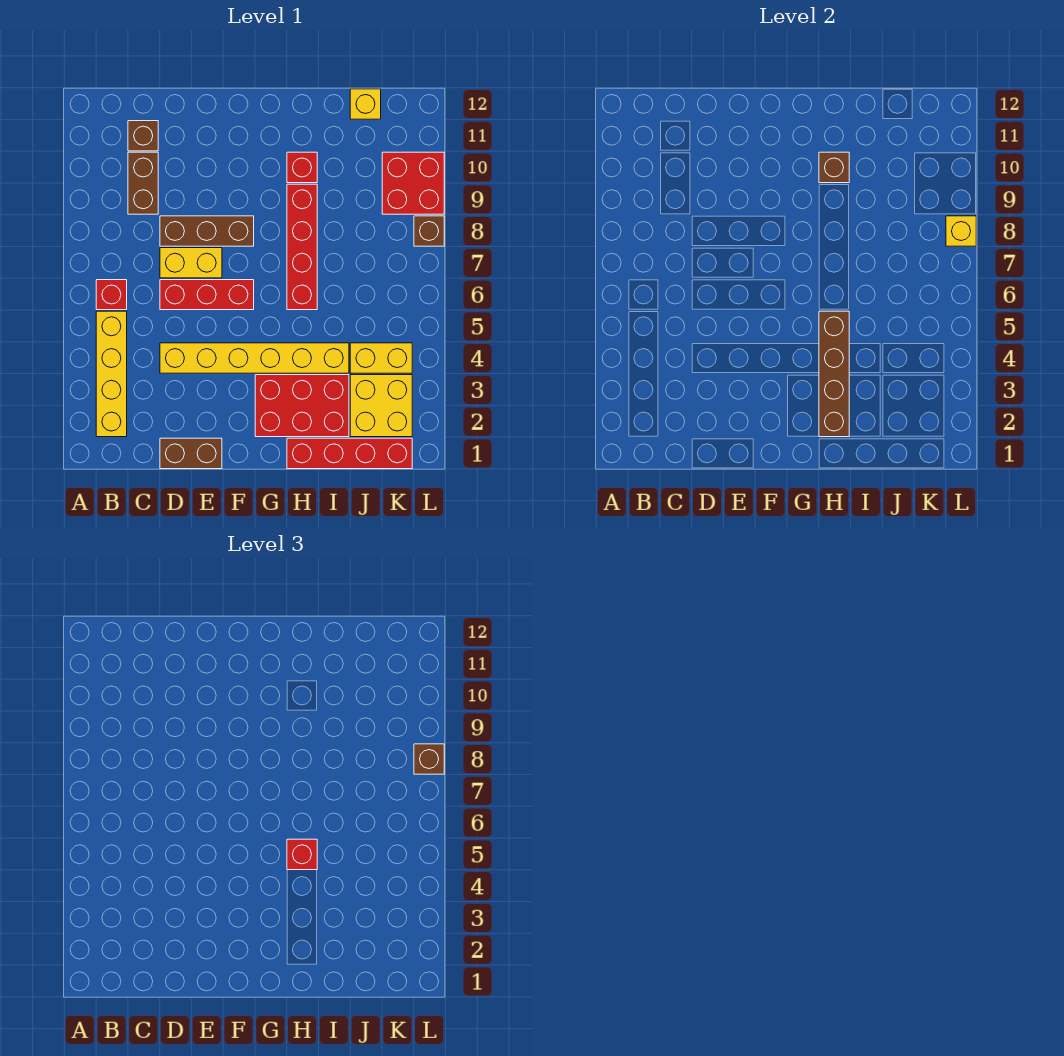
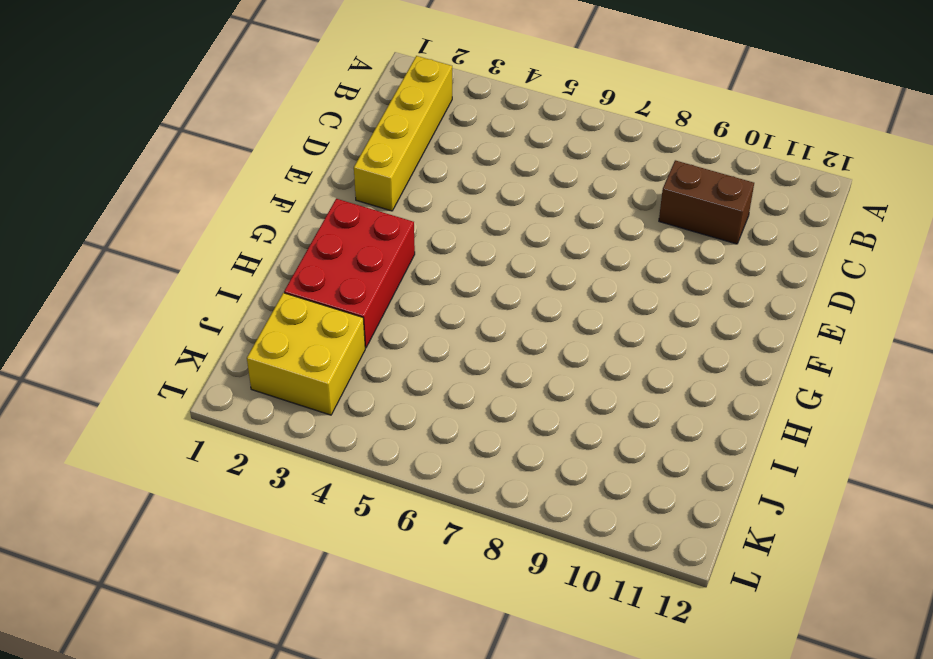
yellow brick B2:E2 level 1 -> yellow brick B2:B5 level 1
none -> red brick B6 level 1
none -> brown brick C11 level 1
none -> brown brick D1:E1 level 1

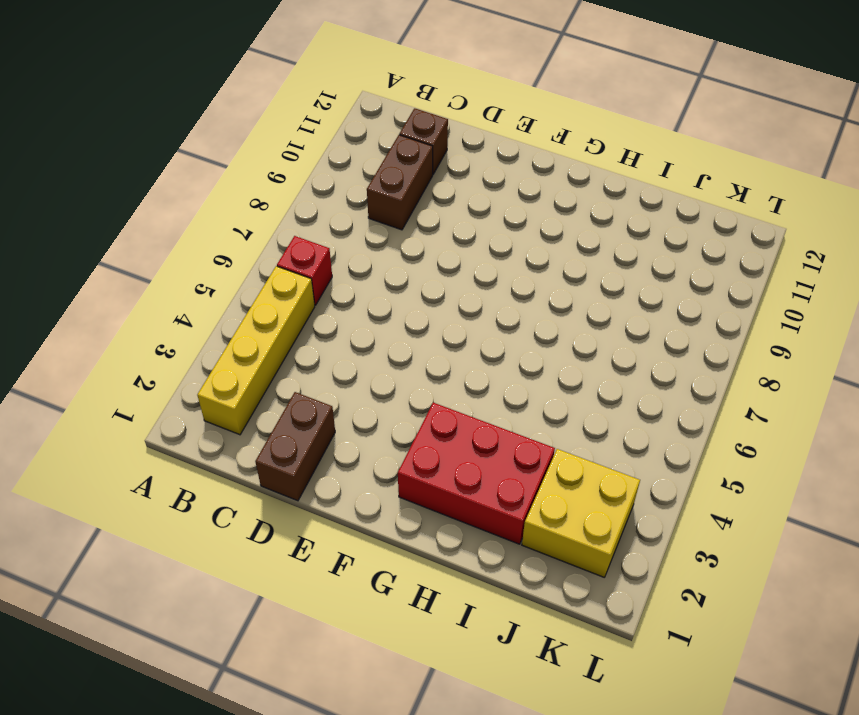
brown brick D1:D2 level 1 -> brown brick D1:E1 level 1
none -> yellow brick D4:I4 level 1
none -> red brick D6:F6 level 1
none -> yellow brick D7:E7 level 1

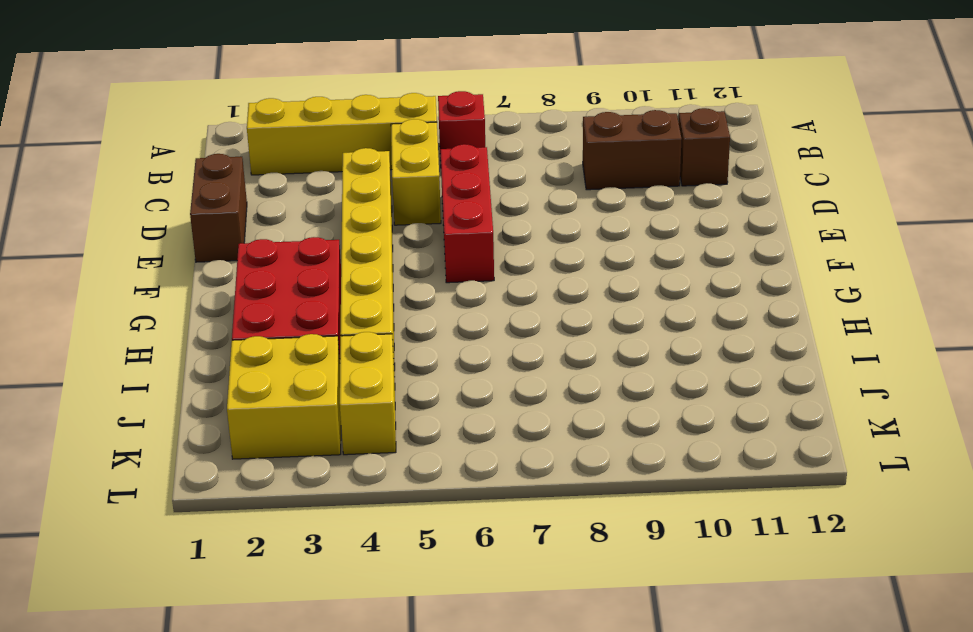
yellow brick C5:D5 level 1 -> yellow brick D7:E7 level 1
none -> brown brick D8:F8 level 1
none -> red brick H1:K1 level 1
none -> red brick H6:H9 level 1

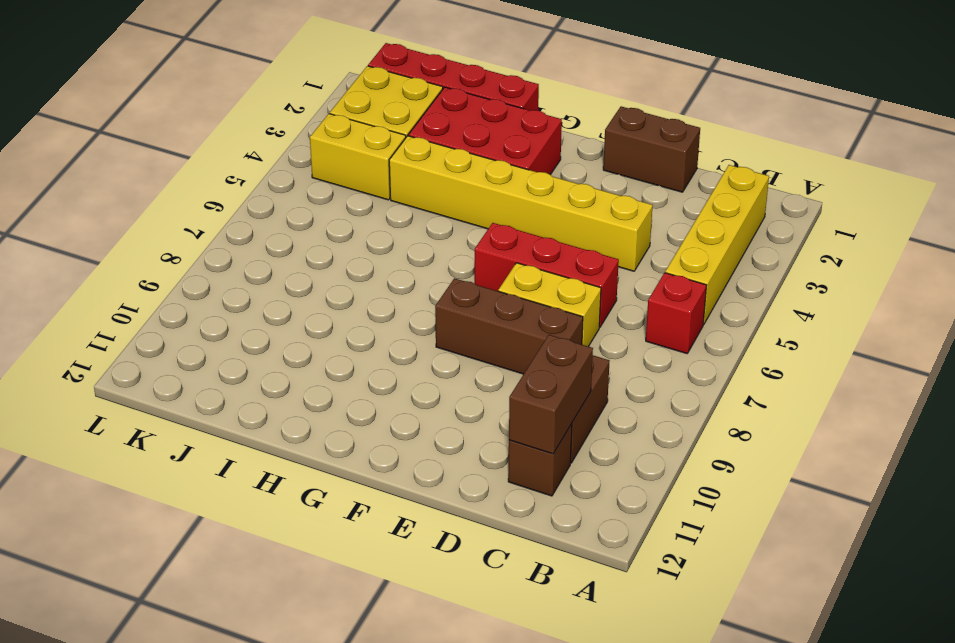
brown brick C10:C11 level 2 -> none
none -> red brick H6:H9 level 1
none -> red brick H10 level 1
none -> yellow brick J12 level 1

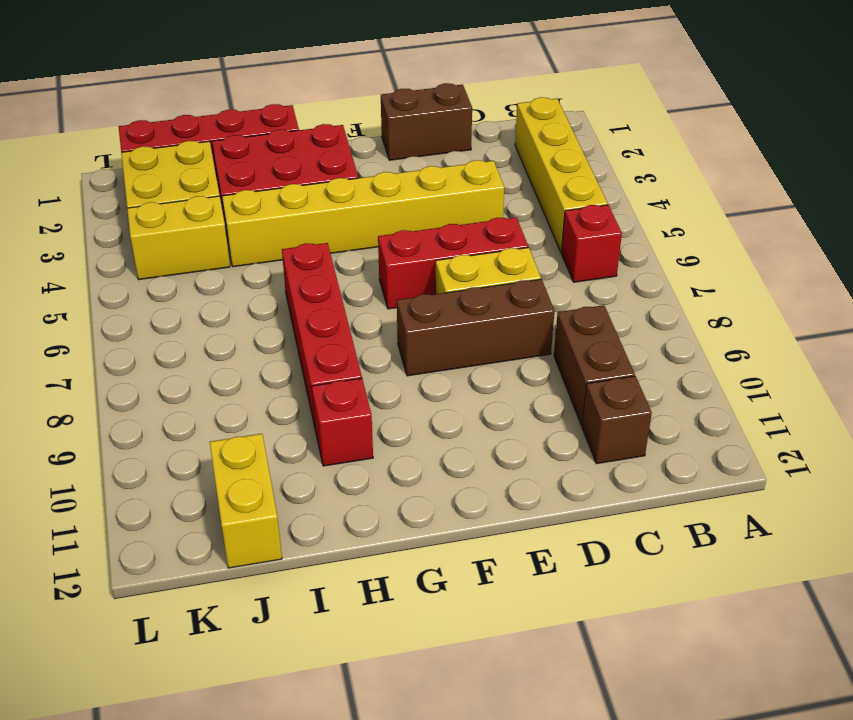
yellow brick J11:J12 level 1 -> yellow brick J12 level 1
none -> red brick K9:L10 level 1
none -> brown brick L8 level 1
none -> brown brick H2:H5 level 2

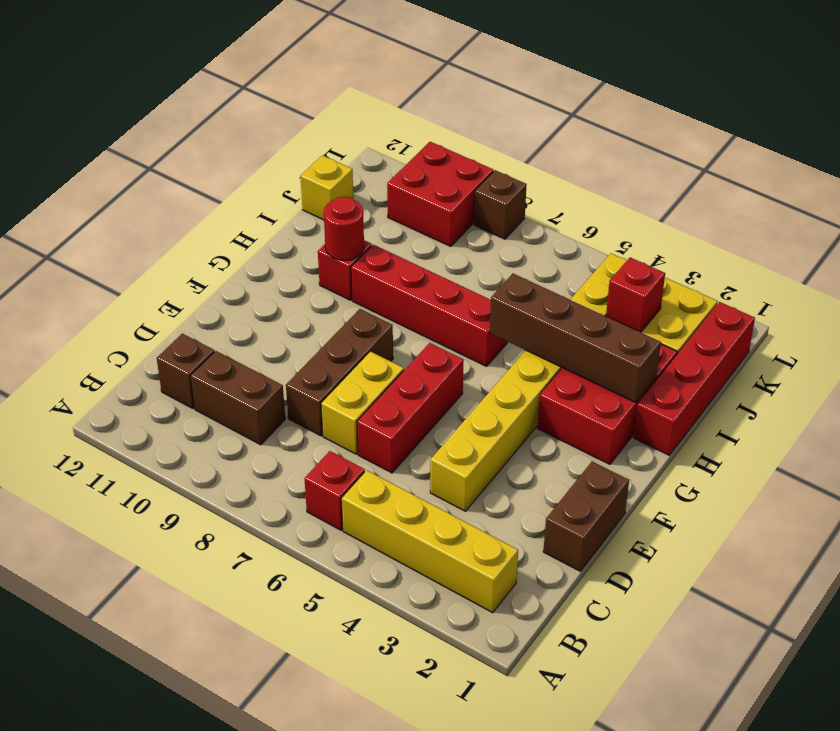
red round brick H10 level 2 -> brown brick H10 level 2
red brick J3 level 2 -> red brick H5 level 3
none -> yellow brick L8 level 2
none -> brown brick L8 level 3

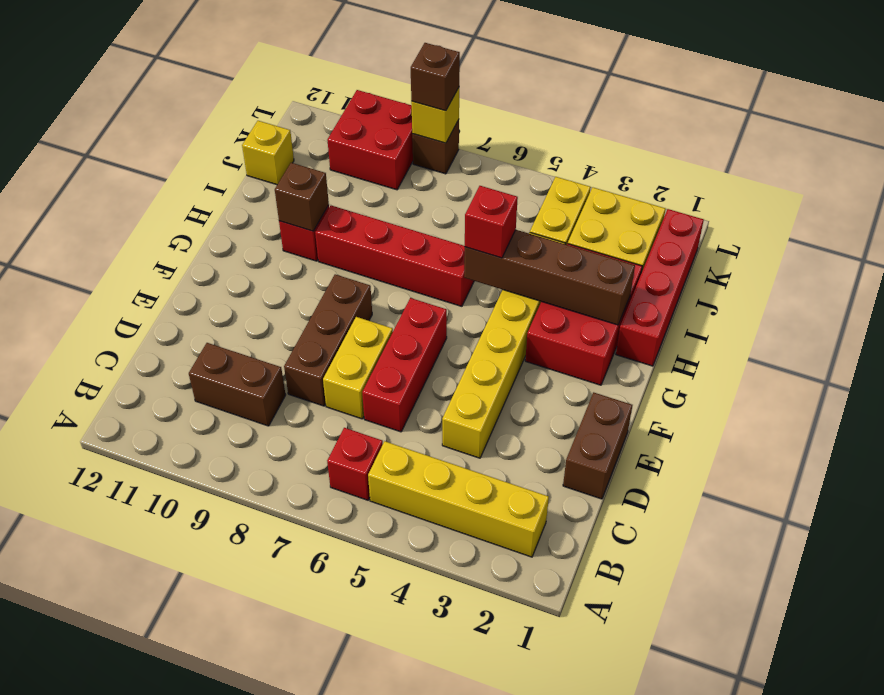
none -> brown brick C11 level 1

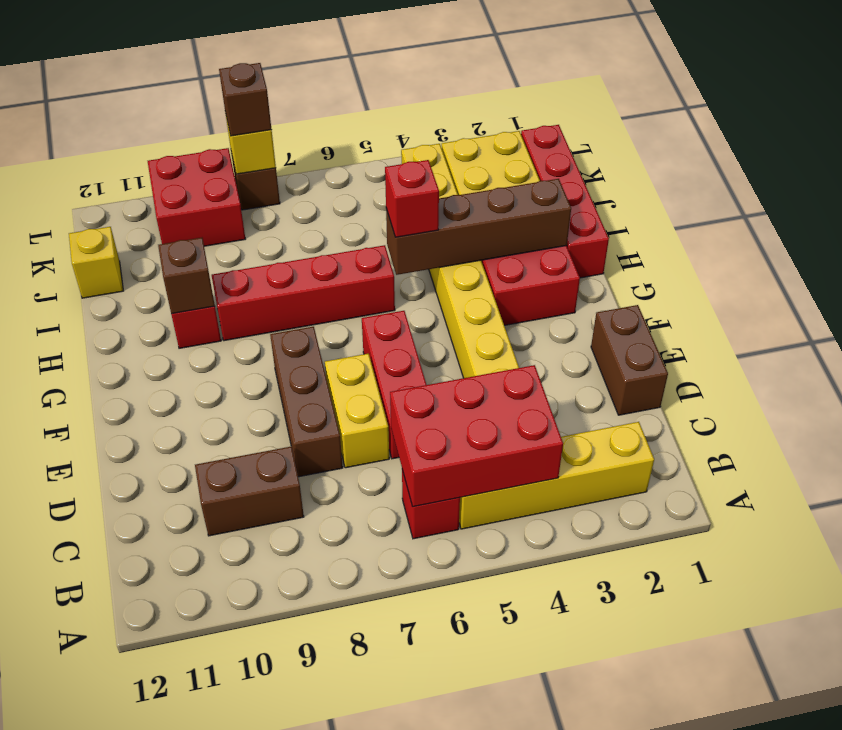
red brick B4:C6 level 2 -> none
none -> brown brick C11 level 1

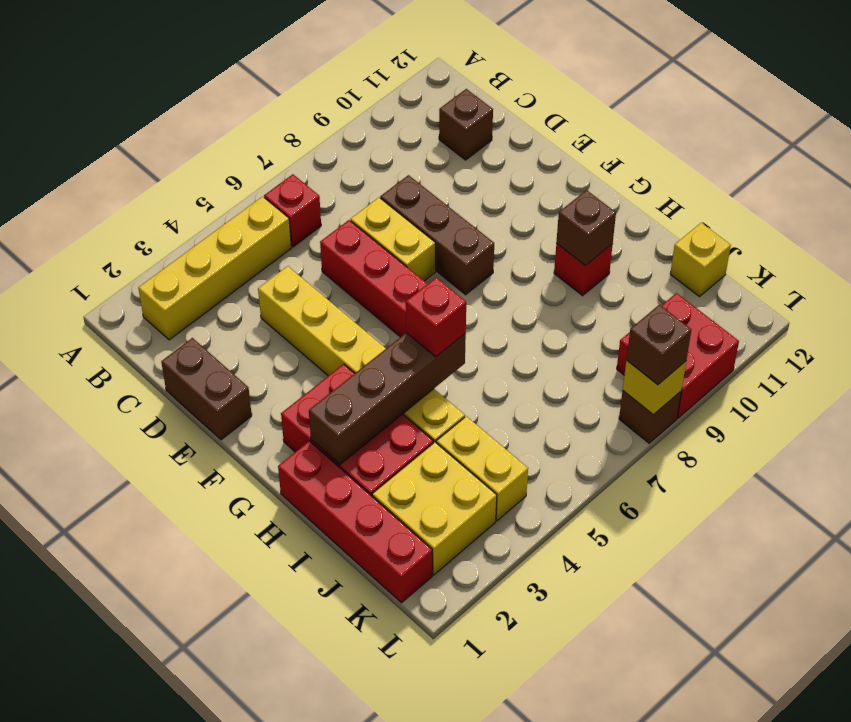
none -> brown brick C9:C10 level 1
none -> red brick H6:H9 level 1

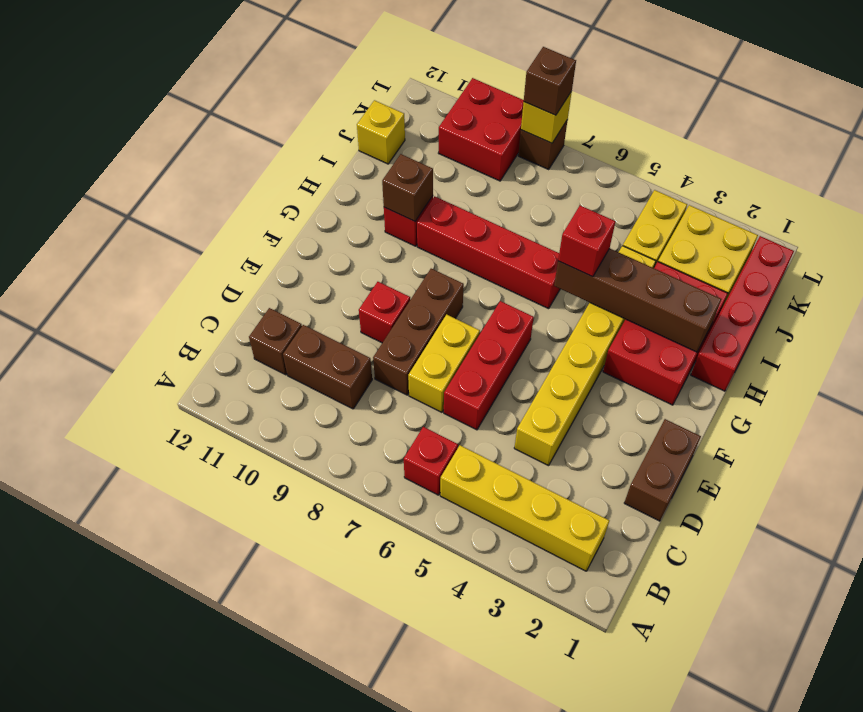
red brick E9 level 1 -> none

